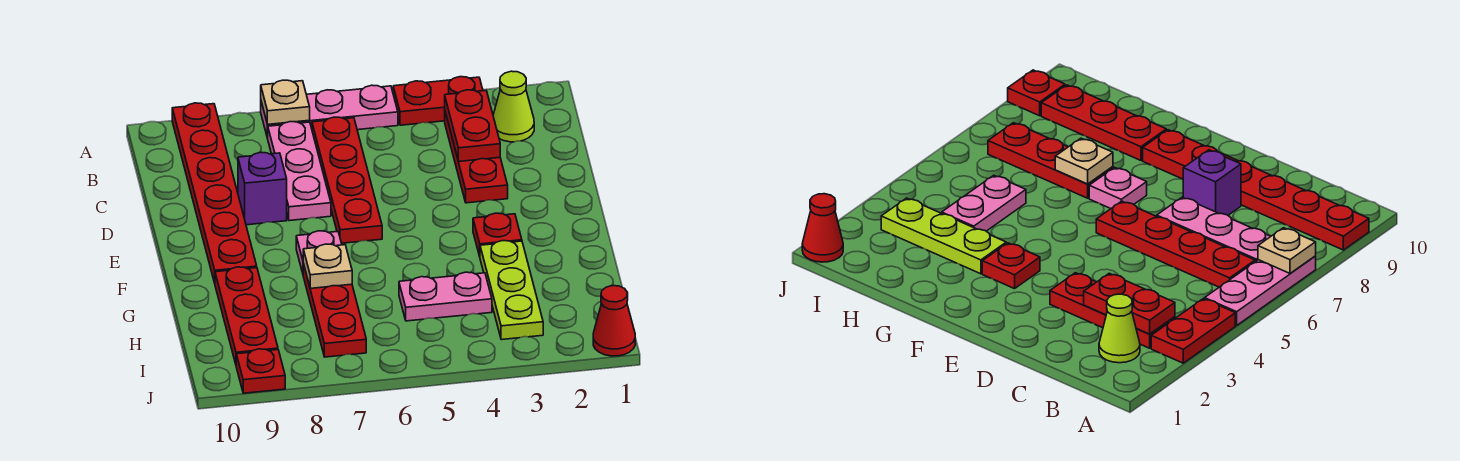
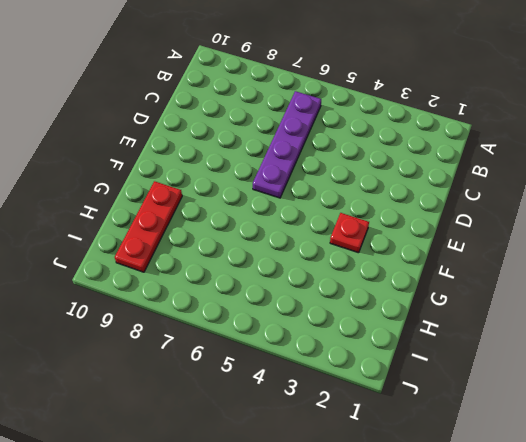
purple plate B6:E6 level 1 -> red plate B6:E6 level 1
none -> red plate A3:A4 level 1
none -> pink plate A5:A7 level 1
none -> red plate A9:F9 level 1

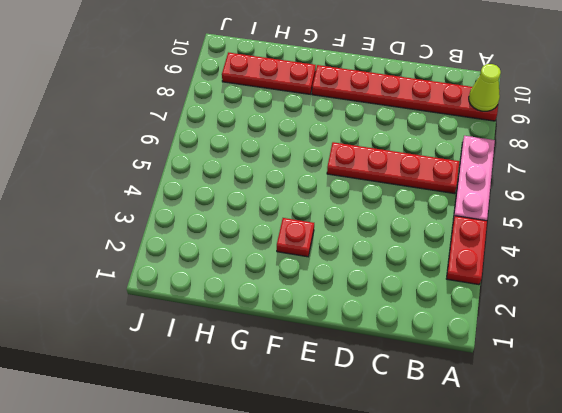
lime cone A9 level 2 -> lime cone B2 level 1
none -> red plate B3:D3 level 1
none -> pink plate B7:D7 level 1
none -> purple brick D8 level 1

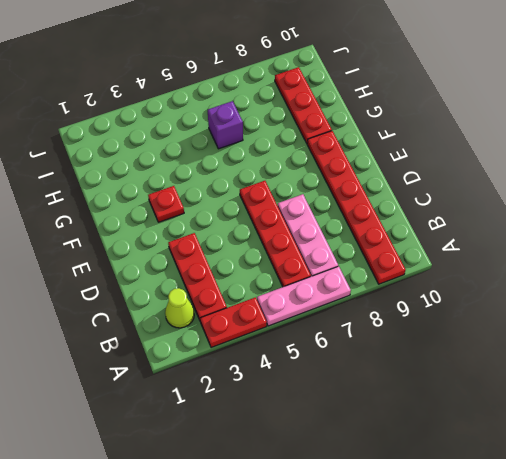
purple brick H6 level 1 -> purple brick D8 level 1
none -> pink plate F7 level 1
none -> lime plate G3:I3 level 1
none -> red plate G7:I7 level 1

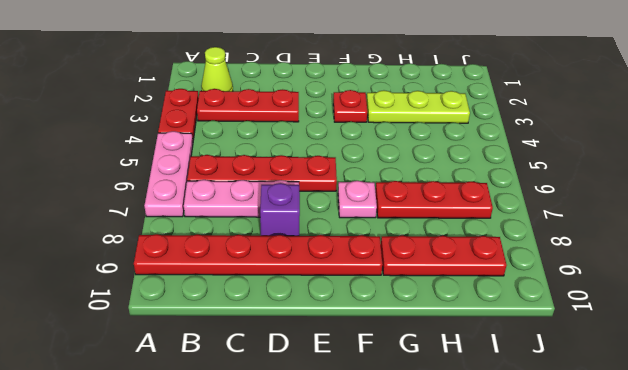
none -> pink plate H4:H5 level 1
none -> red cone J1 level 1
none -> red plate J9 level 1

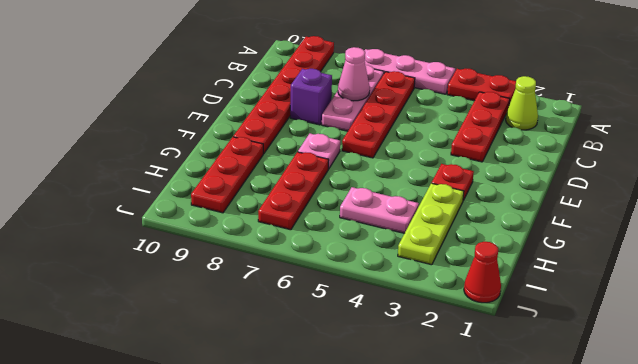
pink cone C7 level 2 -> none
none -> red plate J9 level 1
none -> tan plate A7 level 2
none -> red plate B3:C3 level 2

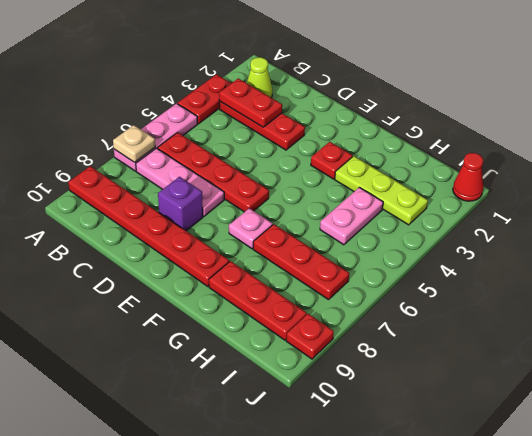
none -> tan plate G7 level 2

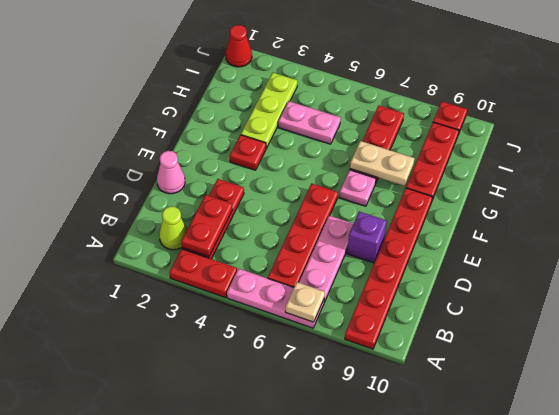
pink cone D1 level 1 -> none
tan plate G7:G8 level 2 -> tan plate G7 level 2

